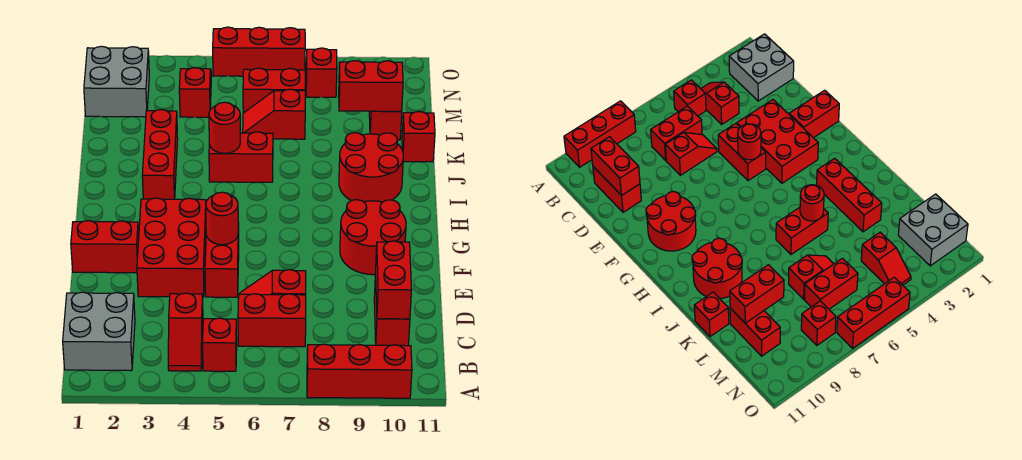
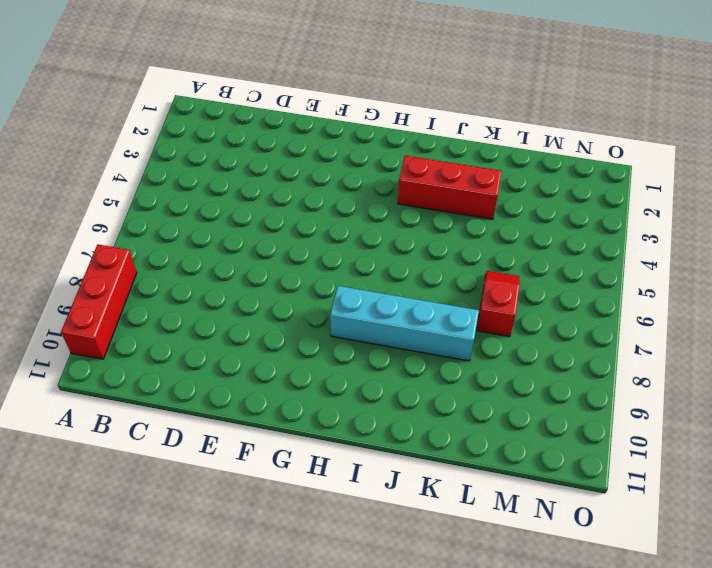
cyan brick H8:K8 level 1 -> none
none -> grey brick B1:C2 level 1
none -> red slope B4:C4 level 1 top C
none -> red brick B5 level 1

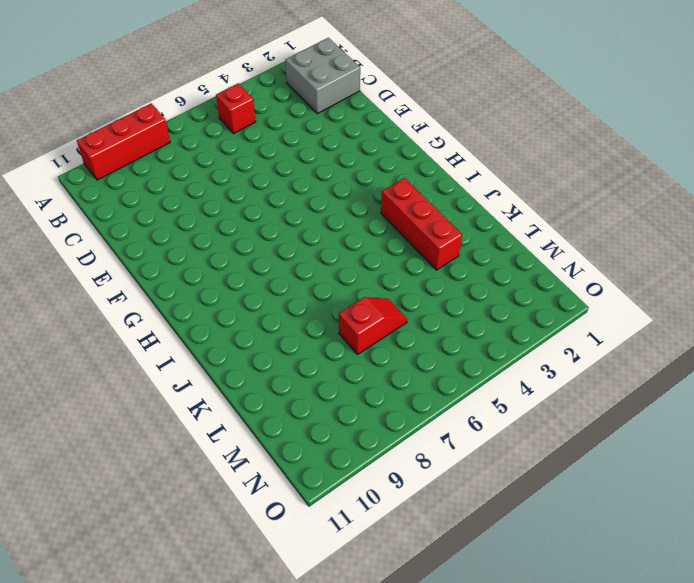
none -> red slope B4:C4 level 1 top C
none -> red brick C6:C7 level 1
none -> red brick C10:D10 level 1

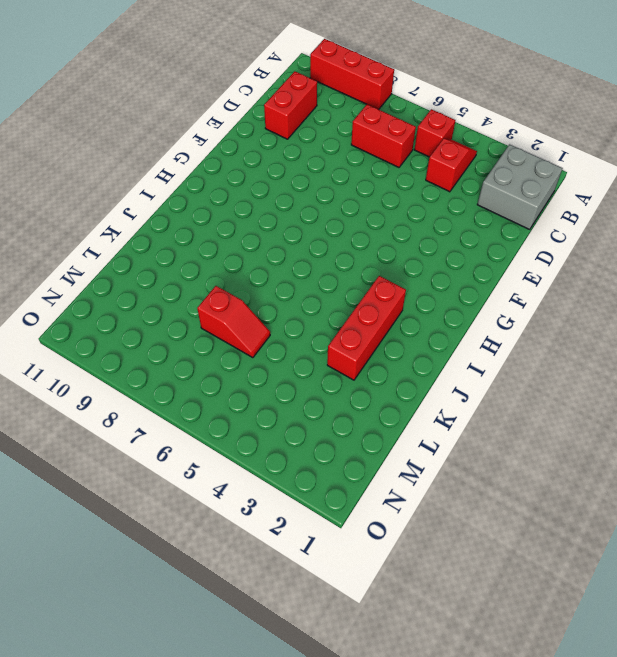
none -> red slope D6:D7 level 1 top 7
none -> red brick E3:G4 level 1
none -> red brick E5:F5 level 1

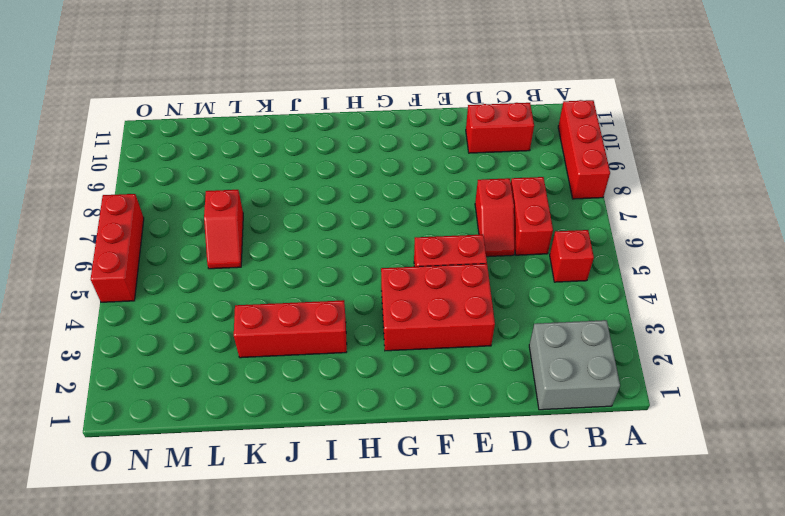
none -> red slope B4:C4 level 1 top C
none -> red brick F1:F2 level 1
none -> red round brick F9:G10 level 1

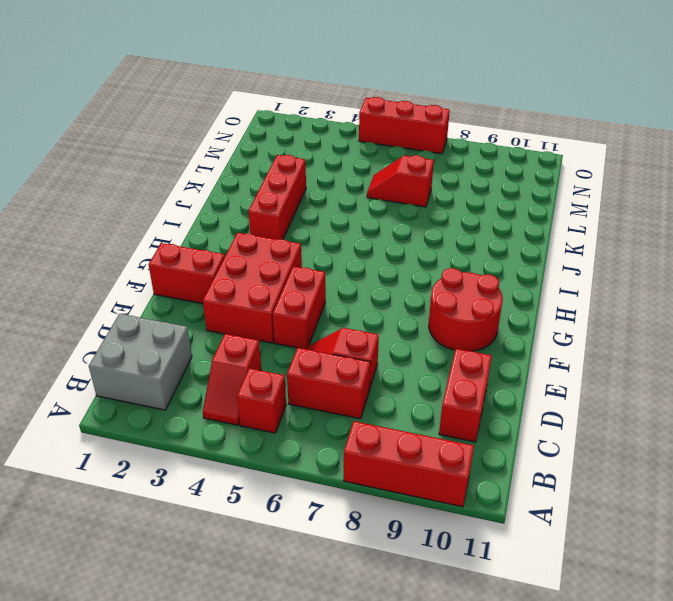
none -> red round brick I9:J10 level 1
none -> red brick J5:J6 level 1
none -> red brick K11 level 1

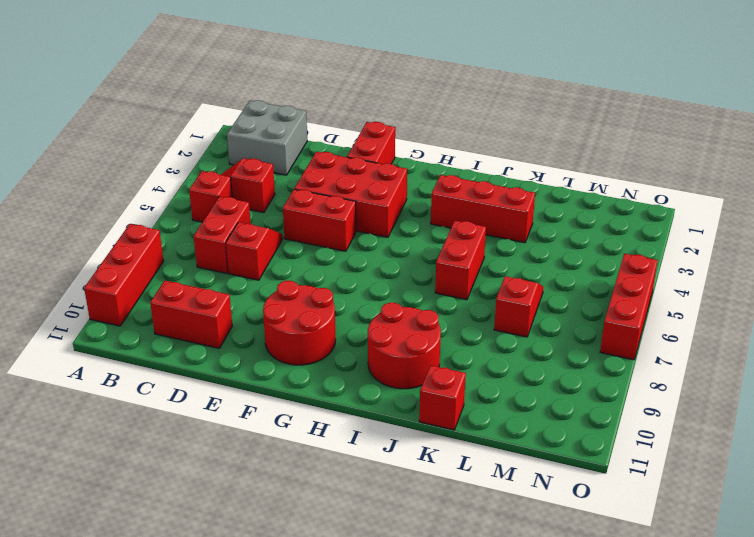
none -> red brick L10:M10 level 1
none -> grey brick M1:N2 level 1
none -> red slope M4:N4 level 1 top M

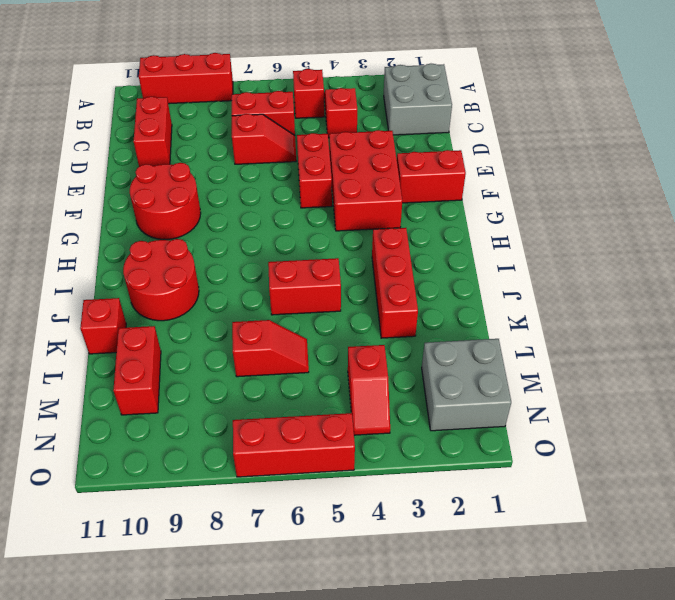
none -> red brick M6:M7 level 1
none -> red brick N8 level 1
none -> red brick C10:D10 level 2

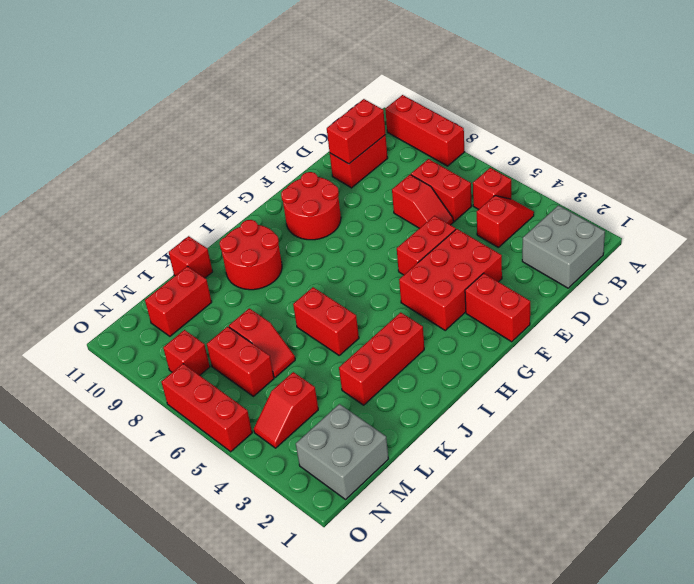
none -> red round brick F5 level 2
none -> red round brick J5 level 2
none -> red brick L9:L10 level 2

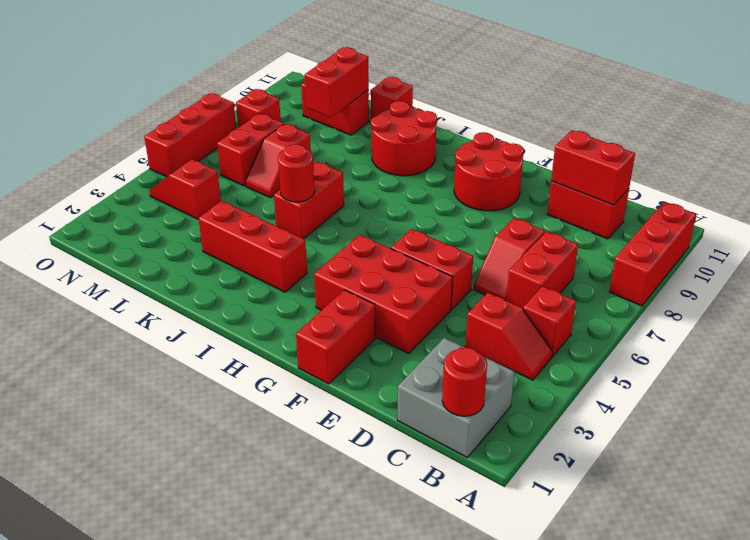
red round brick B1 level 2 -> red round brick F5 level 2
none -> grey brick M1:N2 level 1

